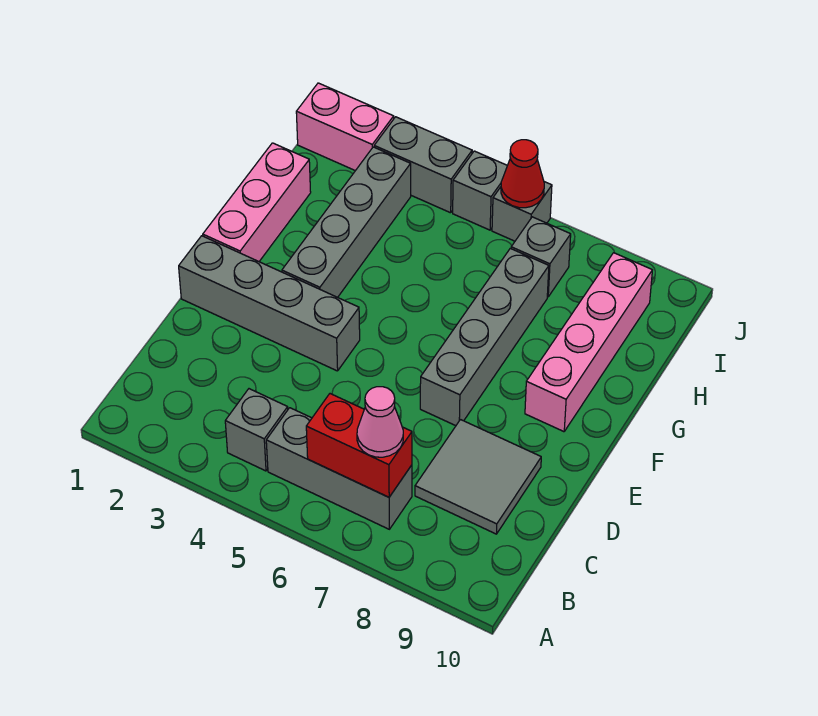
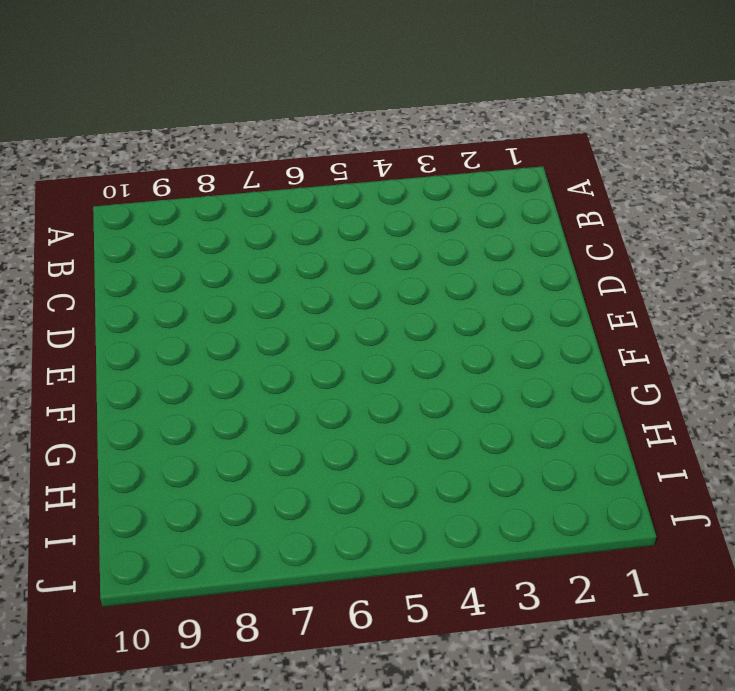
none -> grey brick B4 level 1
none -> grey brick B5:B7 level 1
none -> grey tile C8:D9 level 1

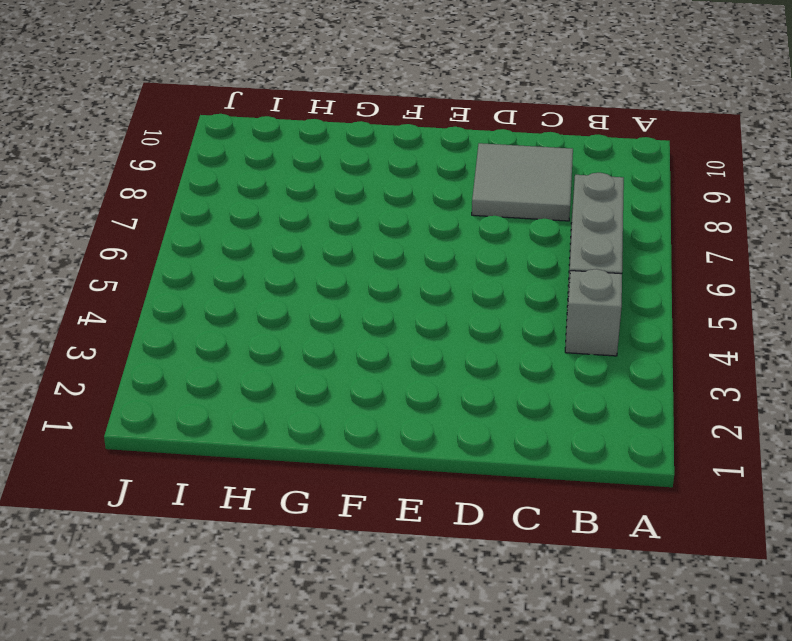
none -> grey brick E1:E4 level 1
none -> grey brick E7:H7 level 1
none -> pink brick F1:H1 level 1

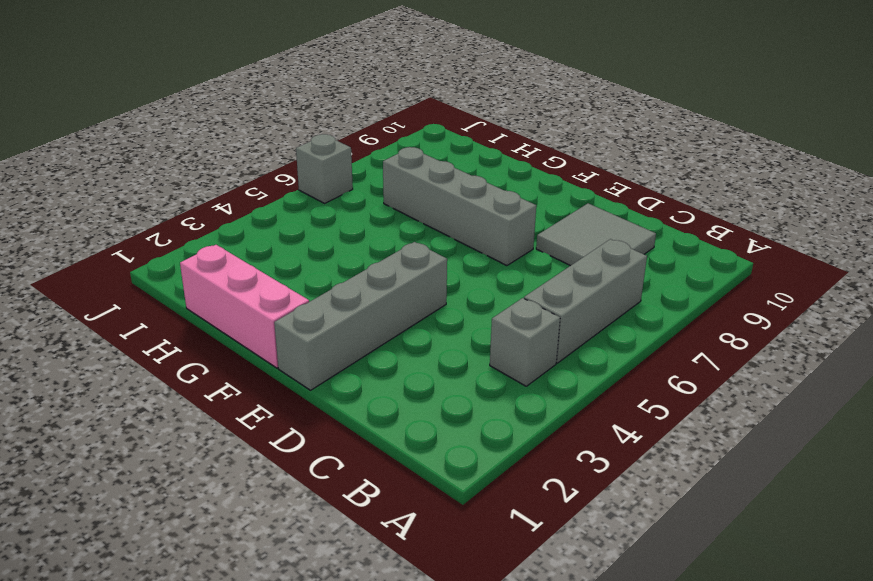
none -> grey brick F3:I3 level 1
none -> pink brick F9:I9 level 1
none -> grey brick I7 level 1

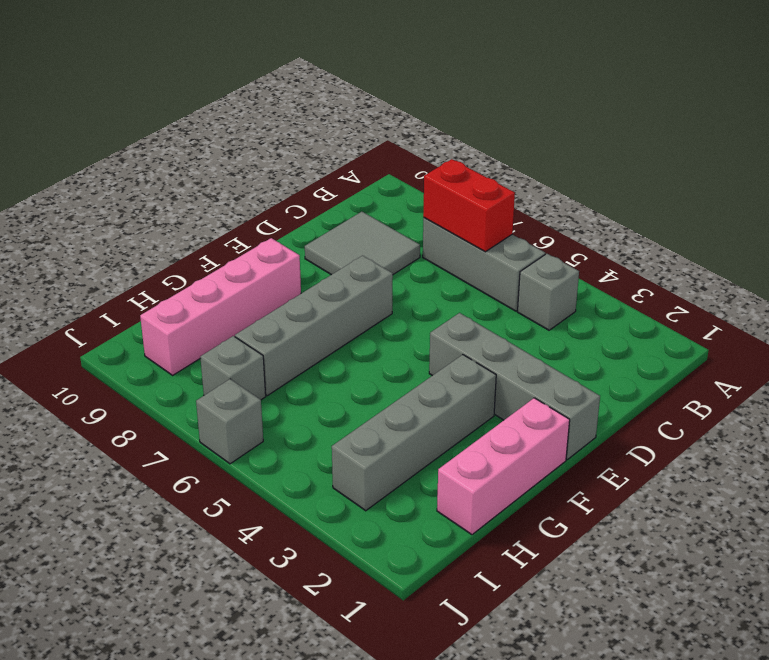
none -> pink brick J1:J2 level 1
none -> grey brick J3:J4 level 1
none -> grey brick J5 level 1

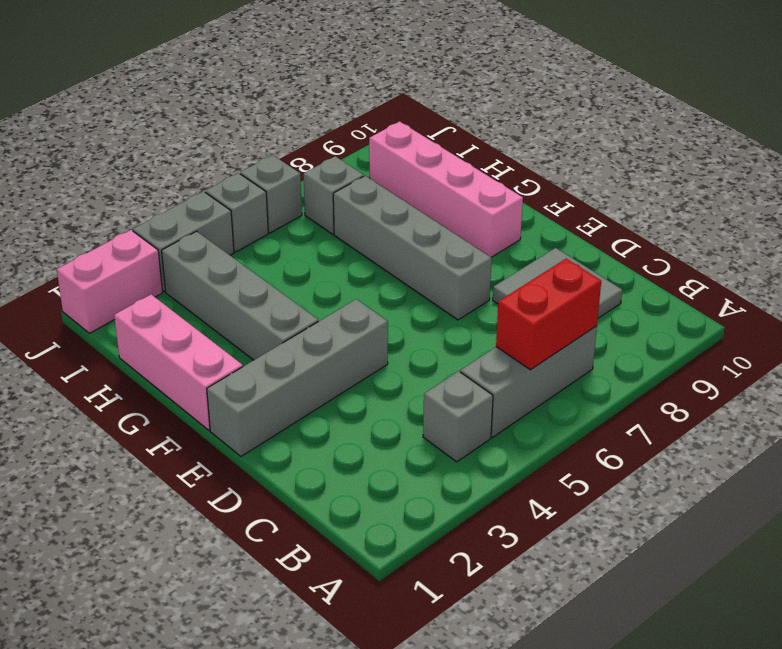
none -> red cone J6 level 2
none -> pink cone B7 level 3

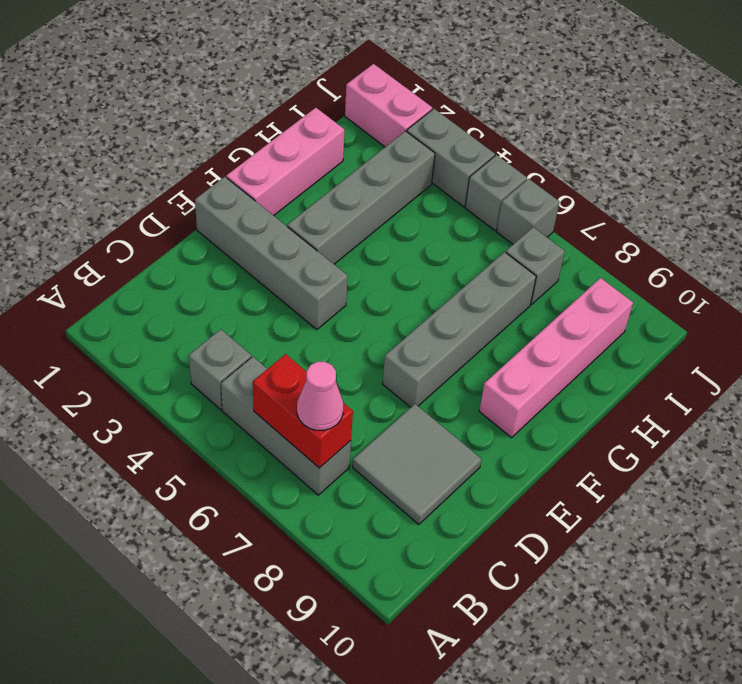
none -> red cone J6 level 2

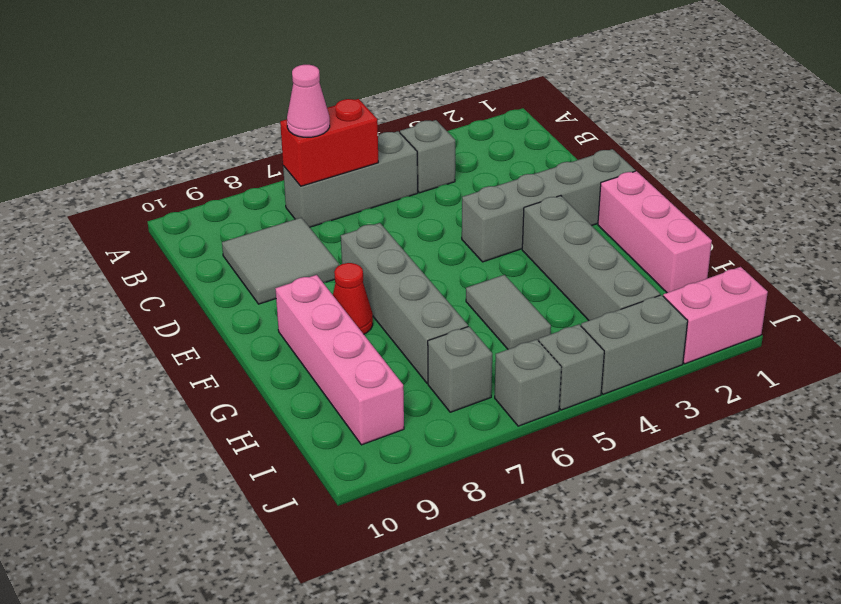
red cone F8 level 1 -> red cone J6 level 2
grey tile G5:H5 level 1 -> none

